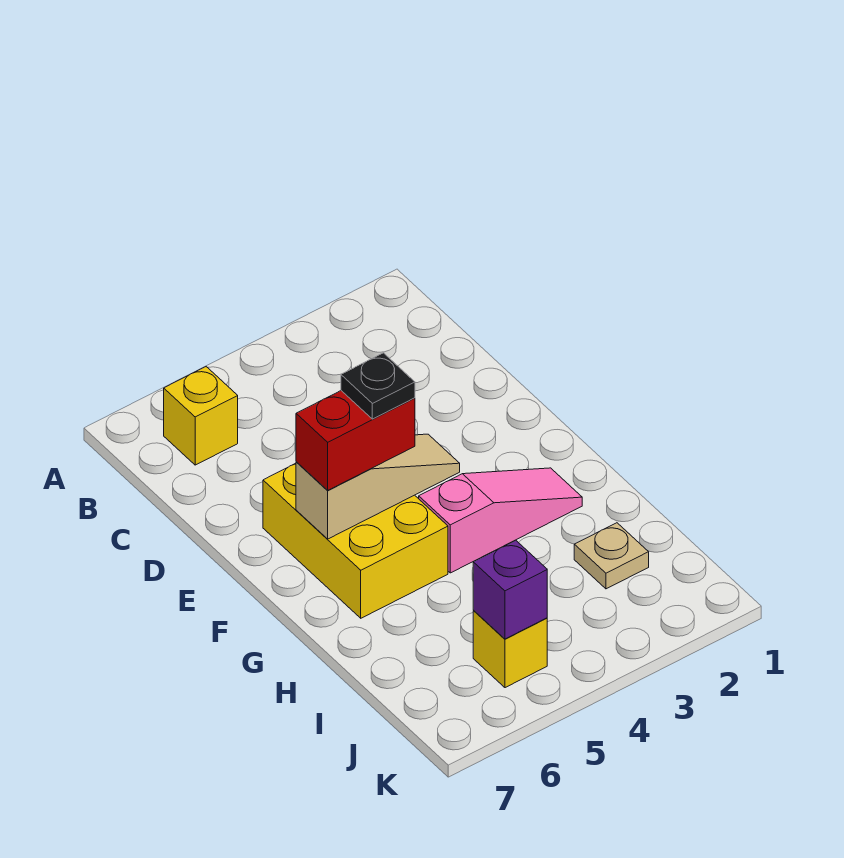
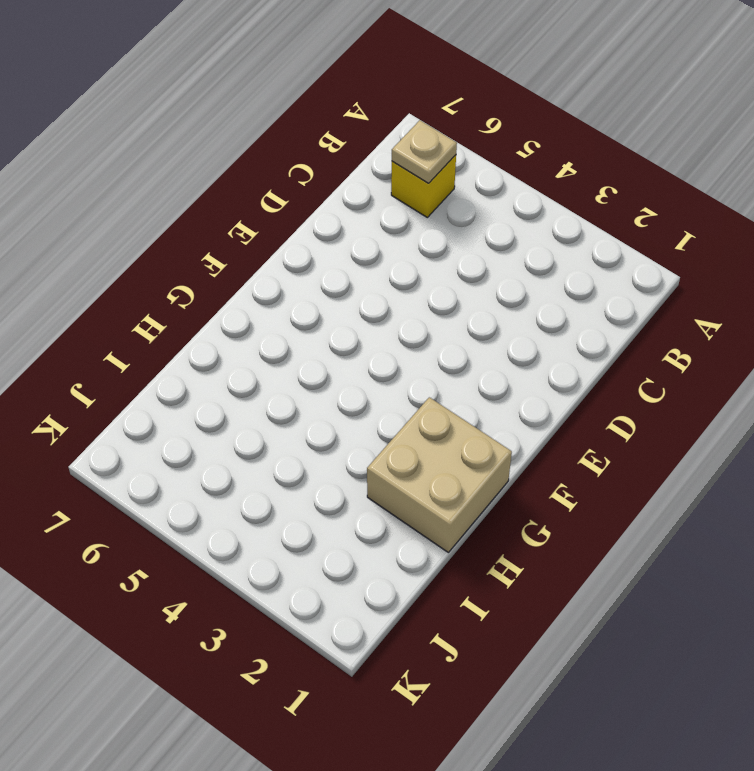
tan plate B6 level 2 -> tan plate I2 level 1
tan brick G1:H2 level 1 -> pink slope G2:G4 level 1 top 4
none -> yellow brick E5:G6 level 1
none -> yellow brick J5 level 1

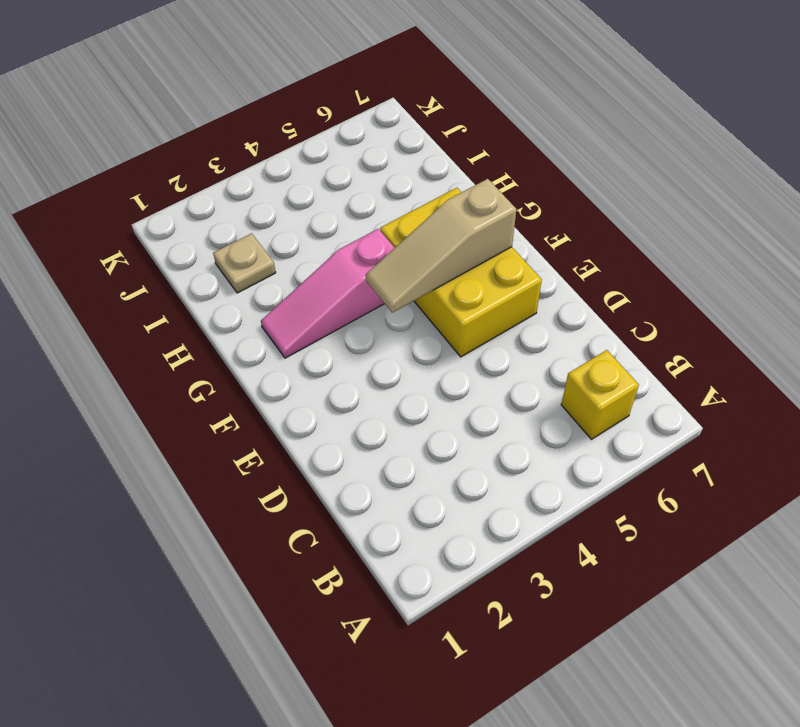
none -> yellow brick J5 level 1
none -> purple brick J5 level 2

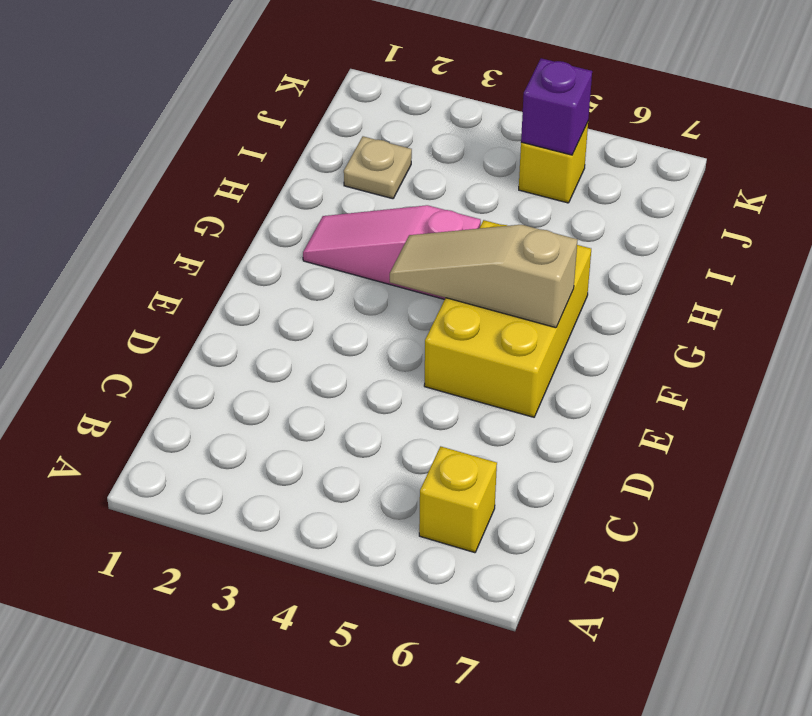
none -> red brick F5:F6 level 3
none -> black plate F5 level 4

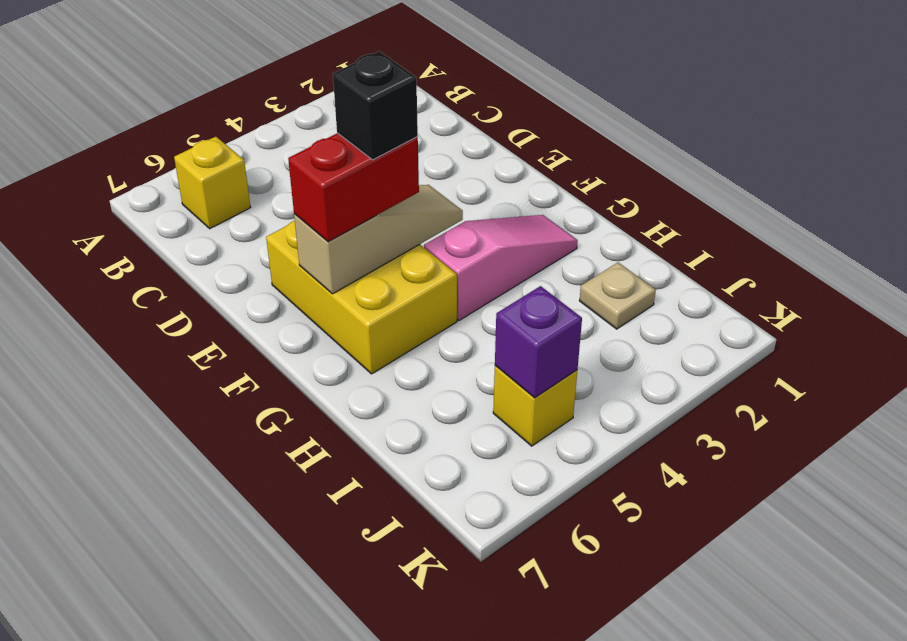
black brick F5 level 4 -> black plate F5 level 4

